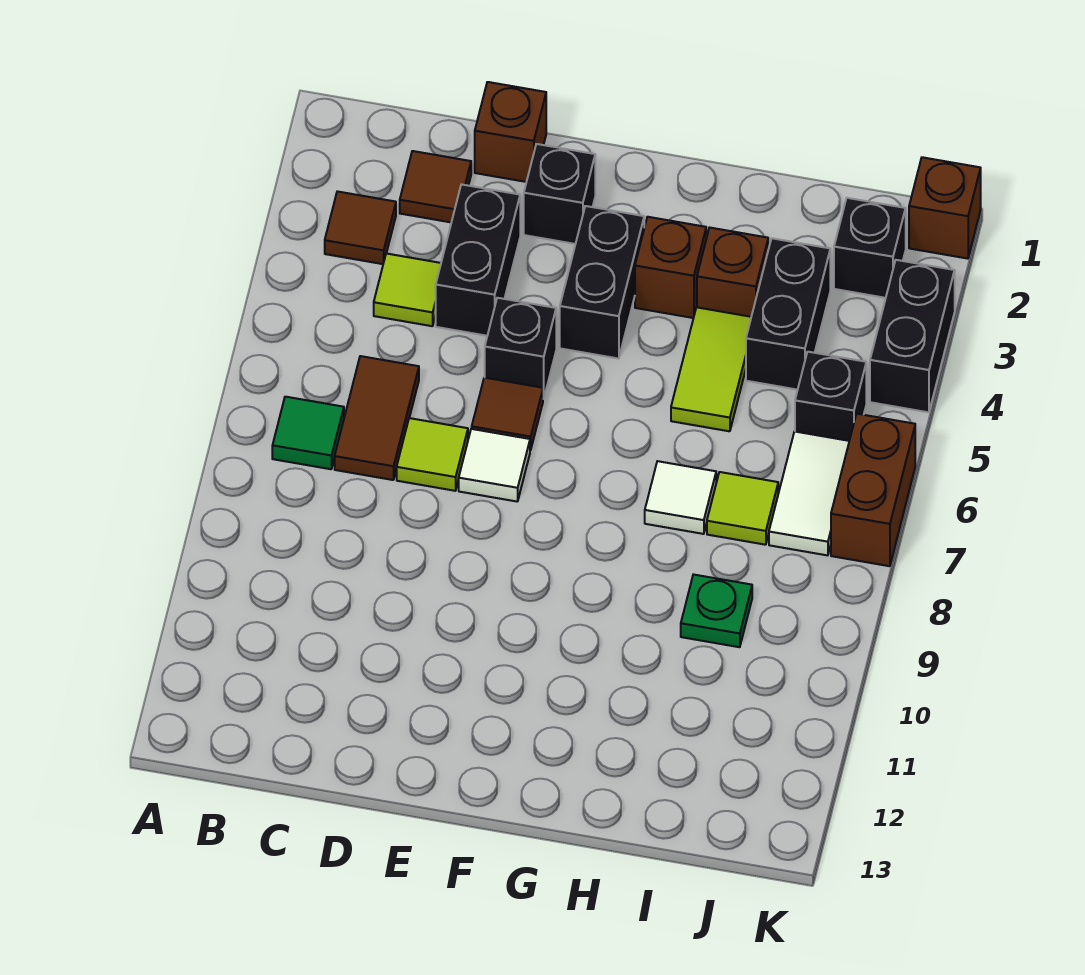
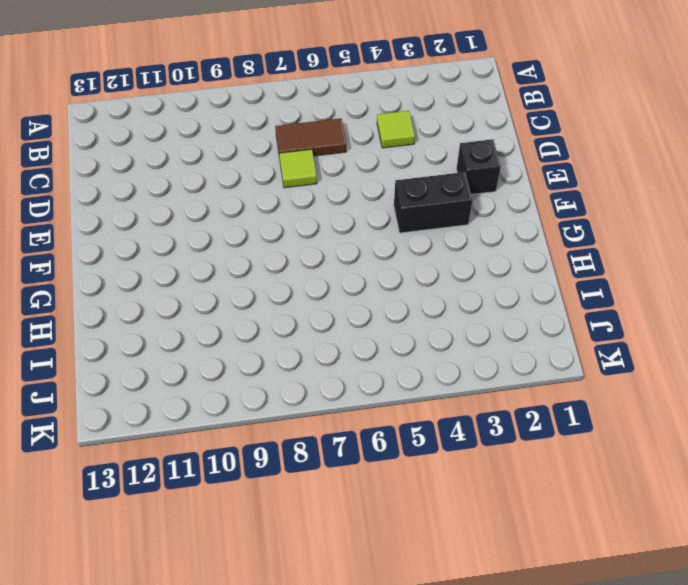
none -> brown tile B3 level 1
none -> green tile B7 level 1
none -> brown tile C2 level 1

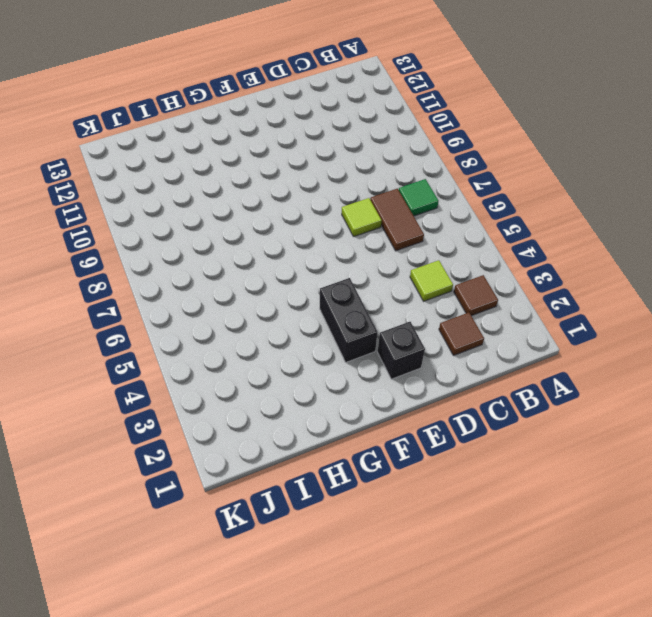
none -> brown brick D1 level 1
none -> black brick D3:D4 level 1
none -> black brick E5 level 1

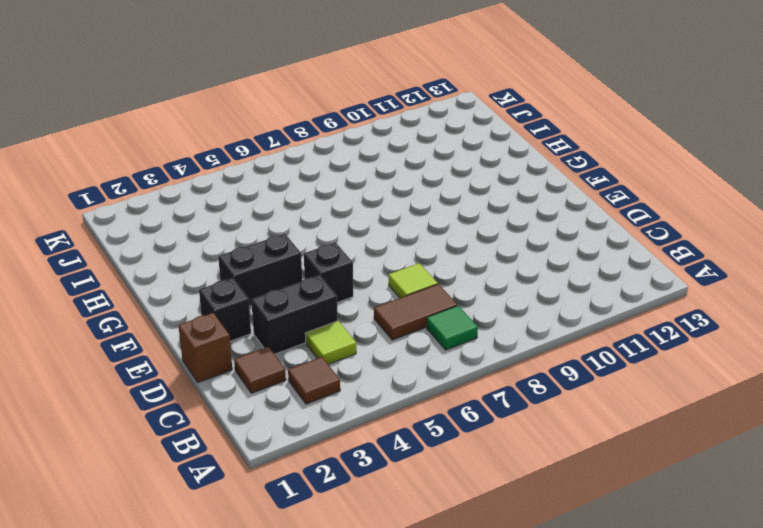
none -> brown tile E6 level 1
none -> white tile E7 level 1
none -> brown brick G3 level 1

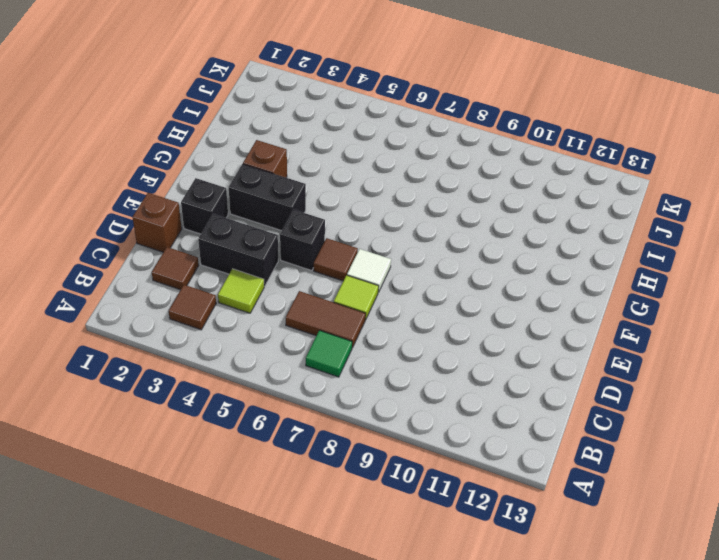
none -> brown brick H3 level 1
none -> lime tile H4:H5 level 1
none -> white tile H7 level 1

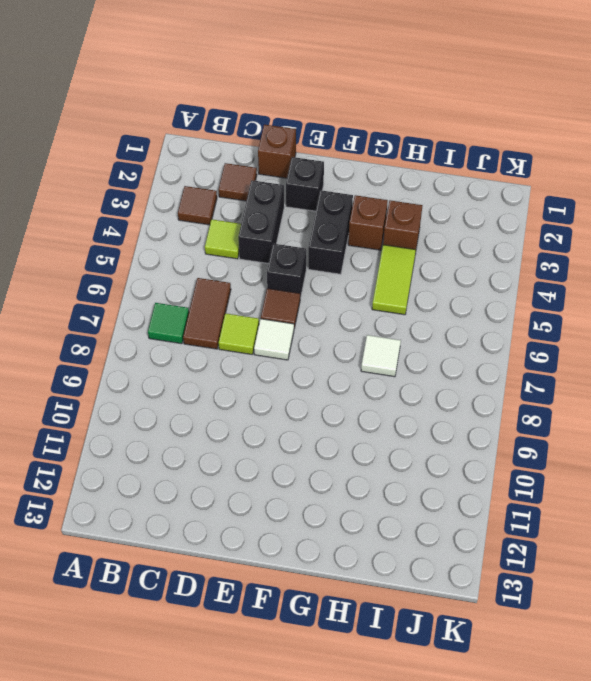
none -> black brick I3:I4 level 1
none -> lime tile I7 level 1
none -> green plate I9 level 1

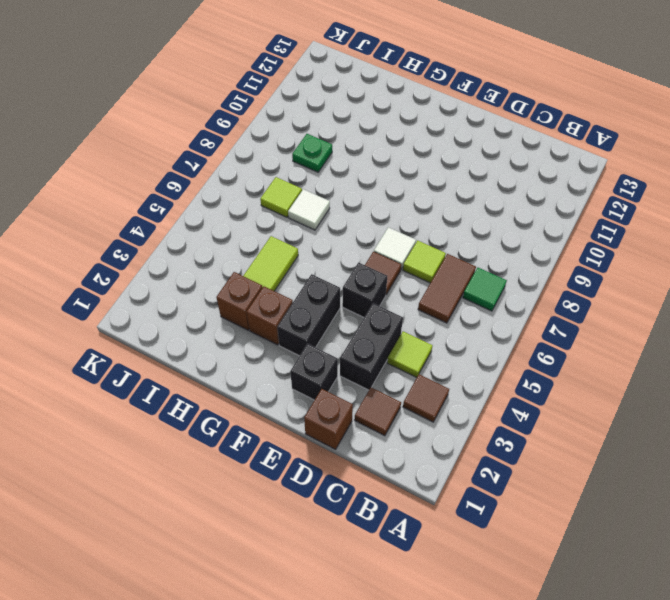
none -> black brick I3:I4 level 1
none -> black brick J2 level 1
none -> black brick J5 level 1

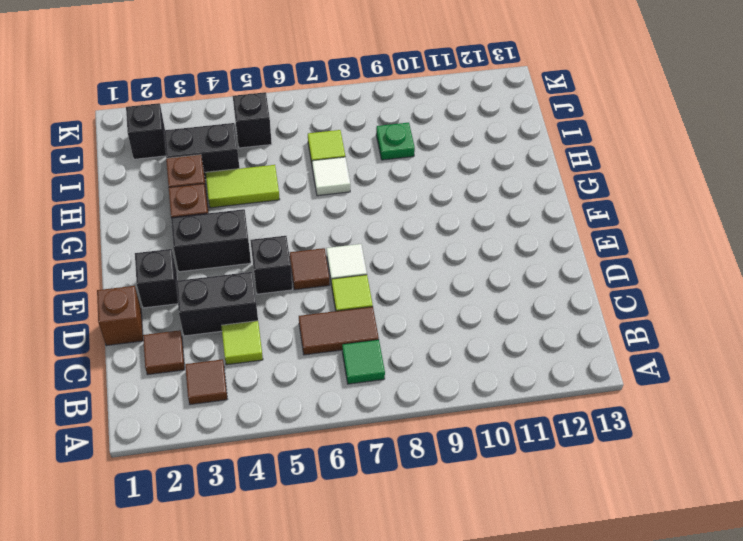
none -> white tile J6:J7 level 1
none -> brown brick K1 level 1
none -> black brick K3:K4 level 1

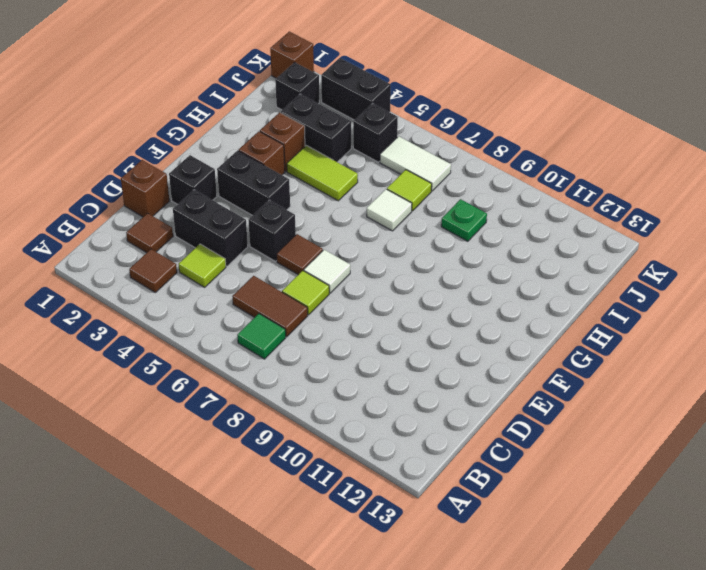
none -> brown brick K6:K7 level 1

